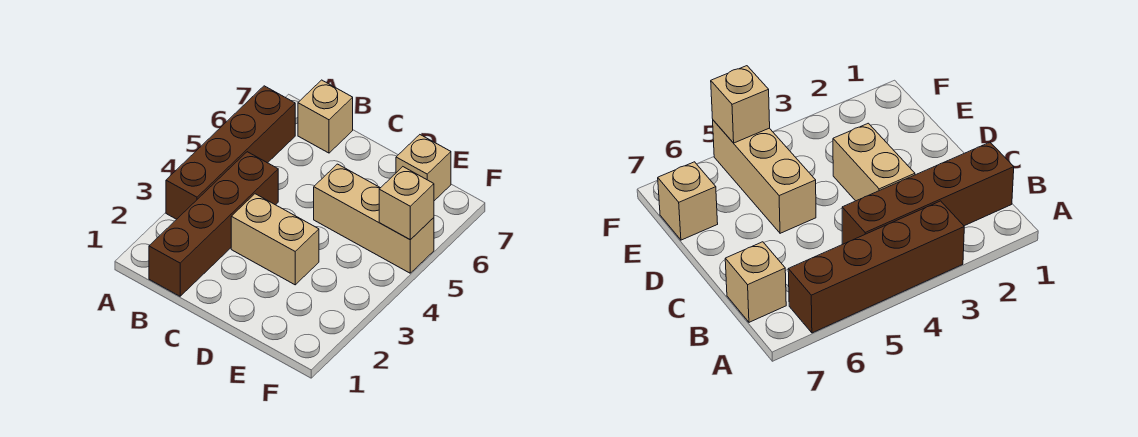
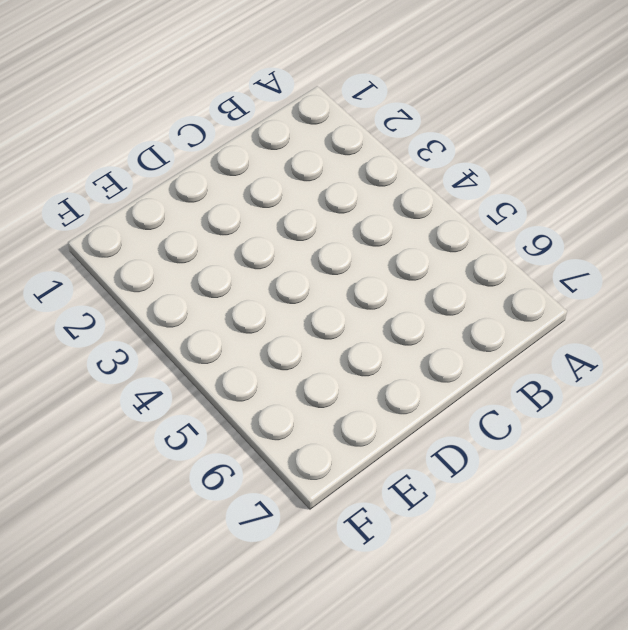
none -> brown brick A3:A6 level 1
none -> brown brick B1:B4 level 1

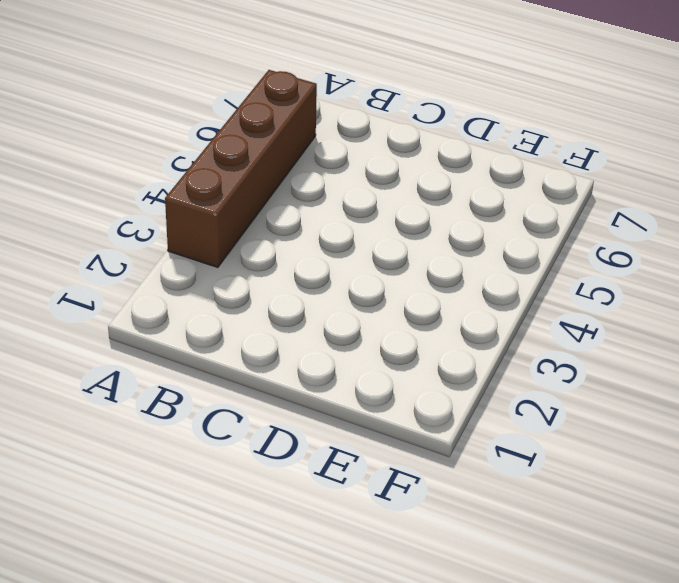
none -> brown brick B1:B4 level 1
none -> tan brick B7 level 1

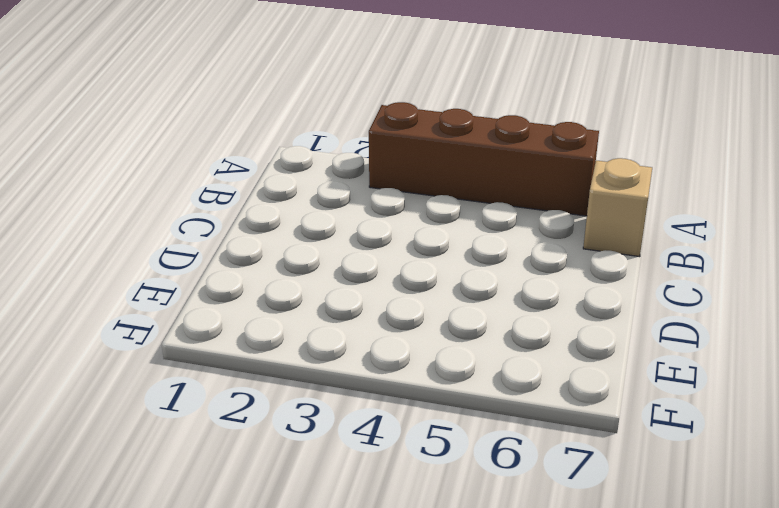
none -> brown brick B1:B4 level 1
none -> tan brick C3:D3 level 1

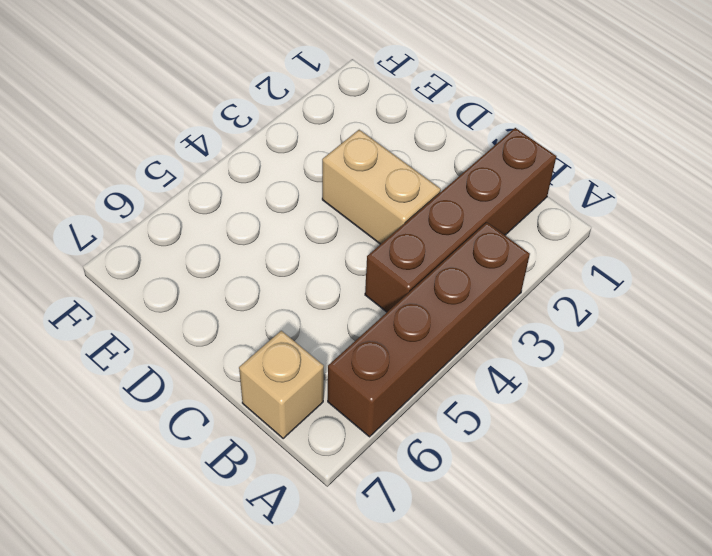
none -> tan brick D5:F5 level 1
none -> tan brick E7 level 1

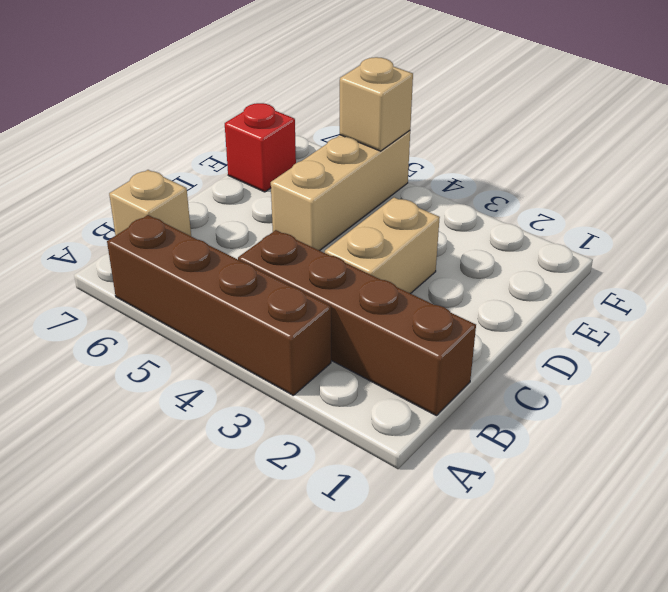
red brick E7 level 1 -> tan brick E7 level 1

